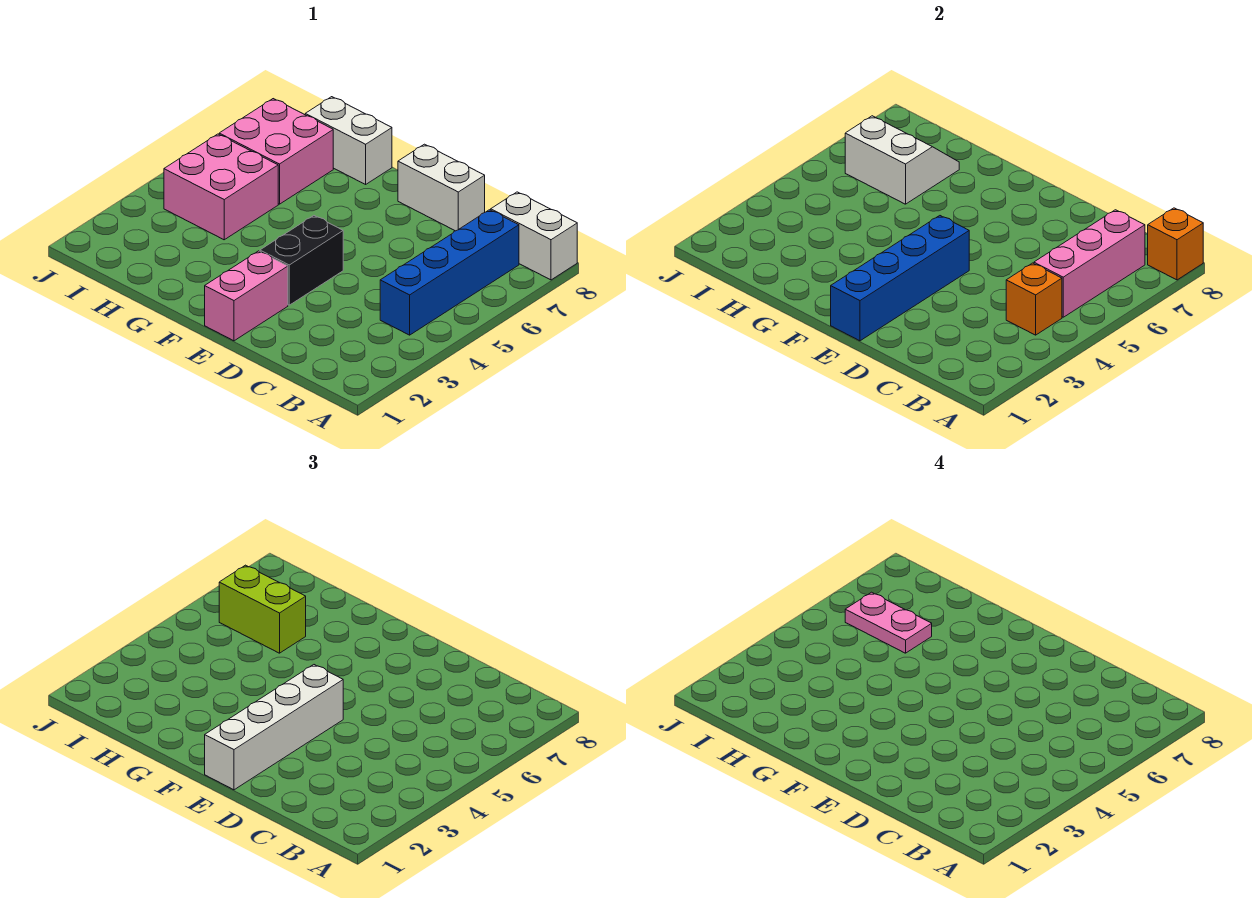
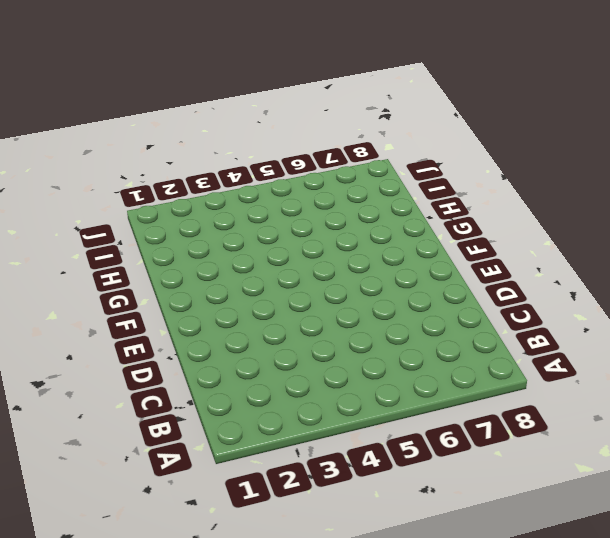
none -> white brick A8:B8 level 1
none -> blue brick B4:B7 level 1
none -> white brick D8:E8 level 1

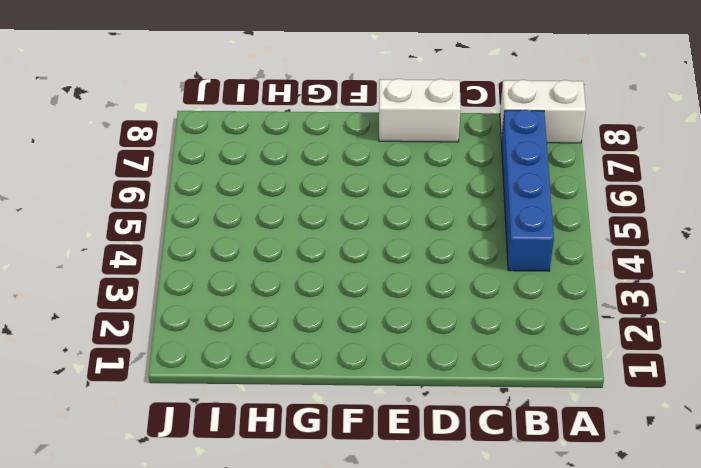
none -> pink brick E1:E2 level 1
none -> black brick E3:E4 level 1
none -> white brick G8:H8 level 1

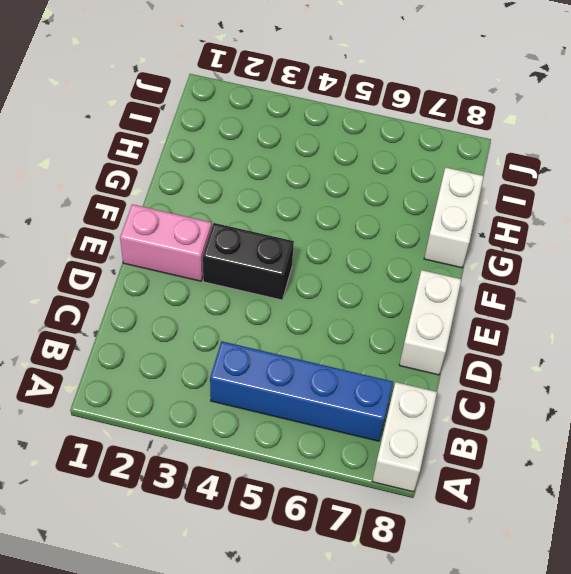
none -> pink brick H4:I5 level 1
none -> pink brick H6:I7 level 1
none -> orange brick A8 level 2

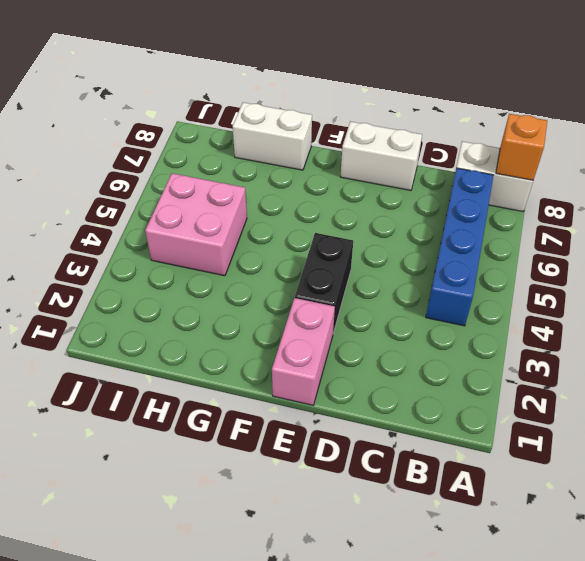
none -> pink brick H6:I7 level 1
none -> orange brick B4 level 2
none -> pink brick B5:B7 level 2

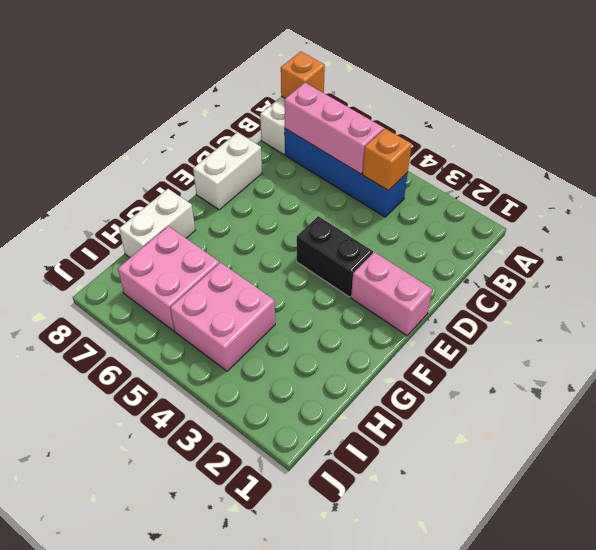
none -> blue brick E1:E4 level 2
none -> white slope H6:I7 level 2 top 6
none -> white brick E1:E4 level 3

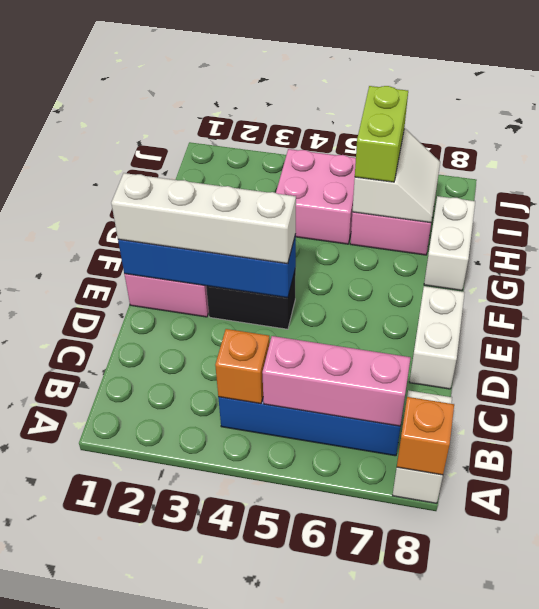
none -> pink plate H6:I6 level 4

